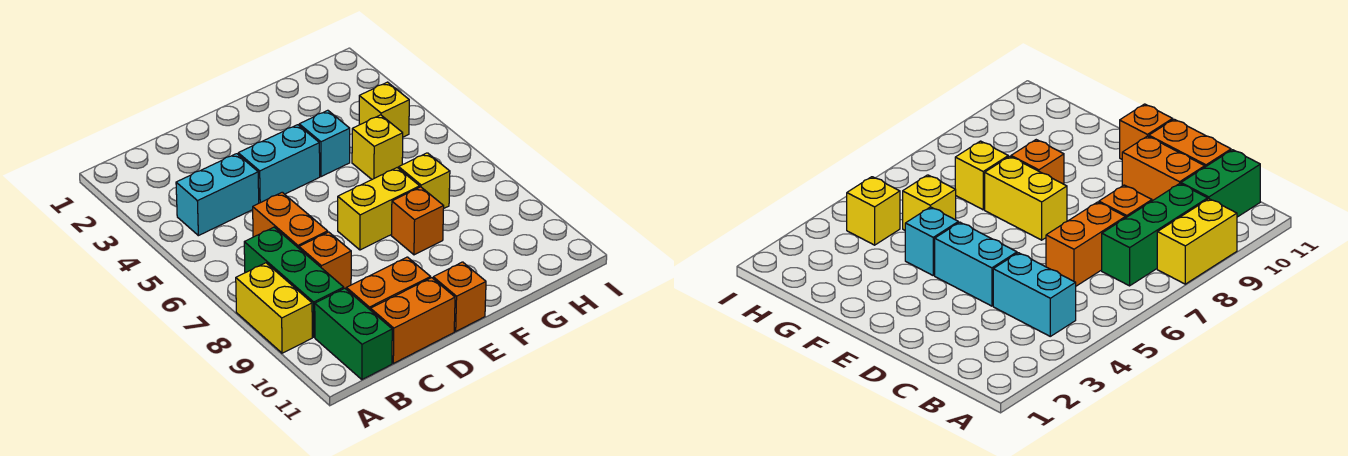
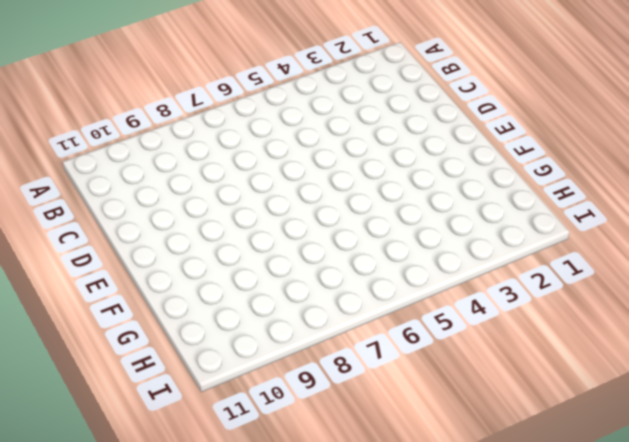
none -> yellow brick A8:A9 level 1
none -> cyan brick B4:C4 level 1
none -> green brick B7:B9 level 1

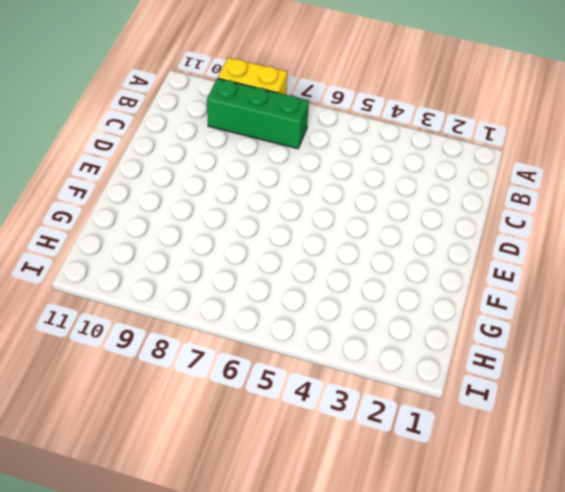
none -> cyan brick B4:C4 level 1
none -> green brick B10:B11 level 1
none -> orange brick C6:C7 level 1

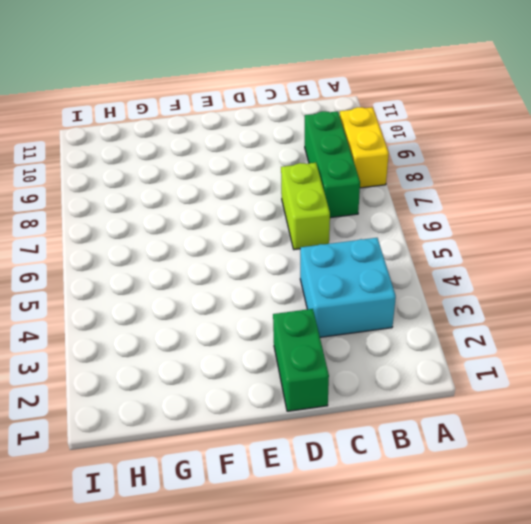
cyan brick B3:C4 level 1 -> cyan brick B4:C4 level 1
lime brick C6:C7 level 1 -> orange brick C6:C7 level 1
green brick D1:D2 level 1 -> green brick B10:B11 level 1
none -> orange brick C8 level 1
none -> orange brick C10:D10 level 1
none -> orange brick C11:D11 level 1

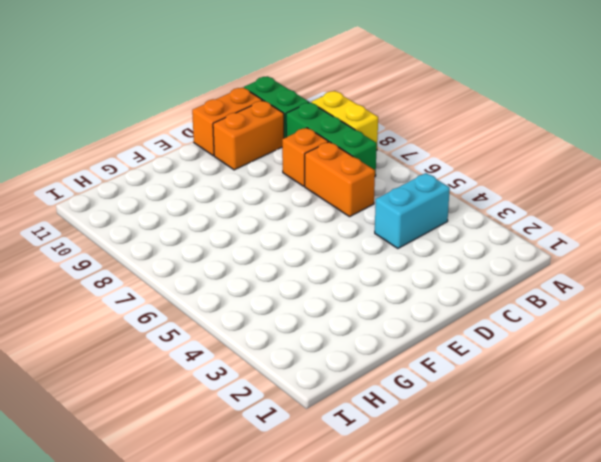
none -> cyan brick D4:E4 level 1
none -> yellow brick E7:F7 level 1
none -> orange brick E11 level 1

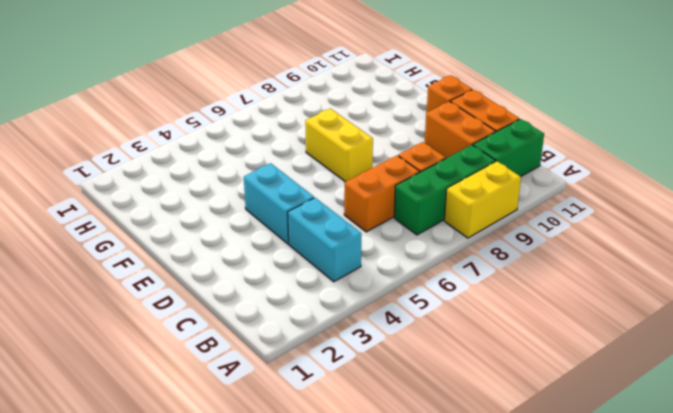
none -> cyan brick F4 level 1
none -> orange brick F8 level 1
none -> yellow brick G5 level 1

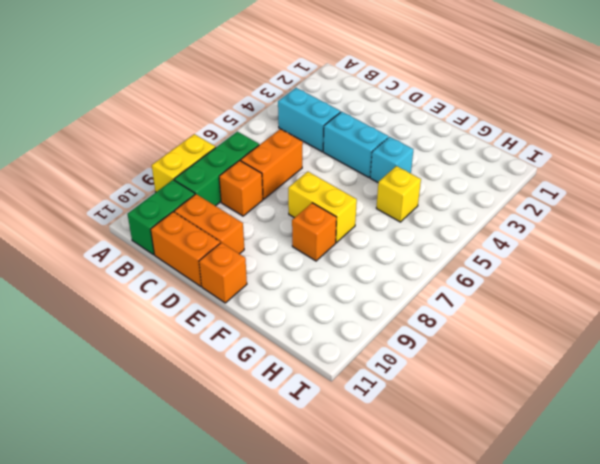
none -> yellow brick G7 level 1
none -> yellow brick H4 level 1

